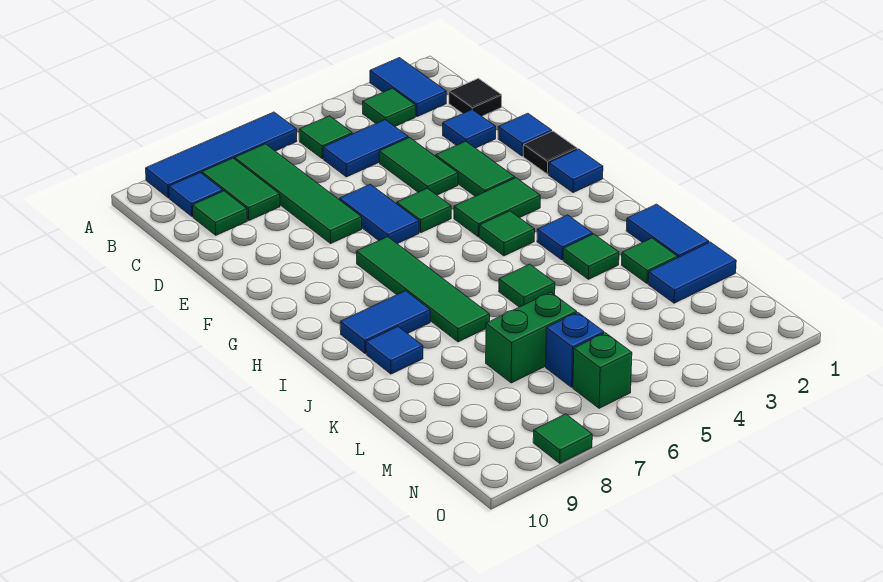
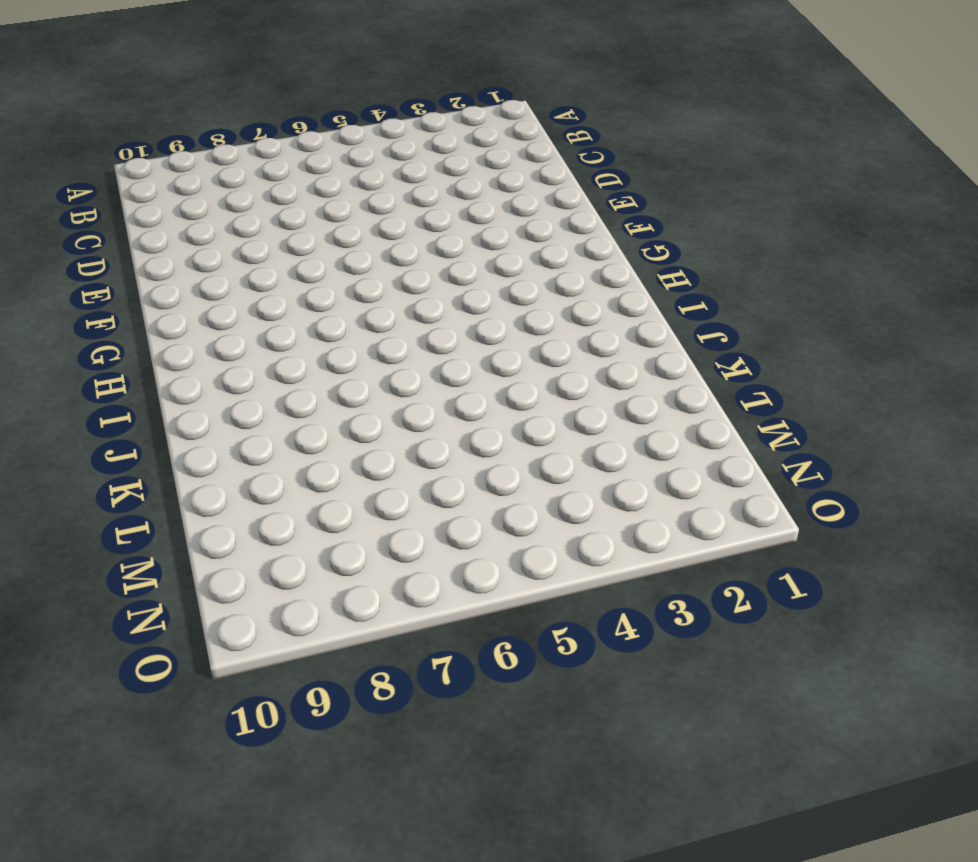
none -> blue tile A2:B2 level 1
none -> blue tile A6:A9 level 1
none -> green tile B3 level 1
none -> green tile B5 level 1

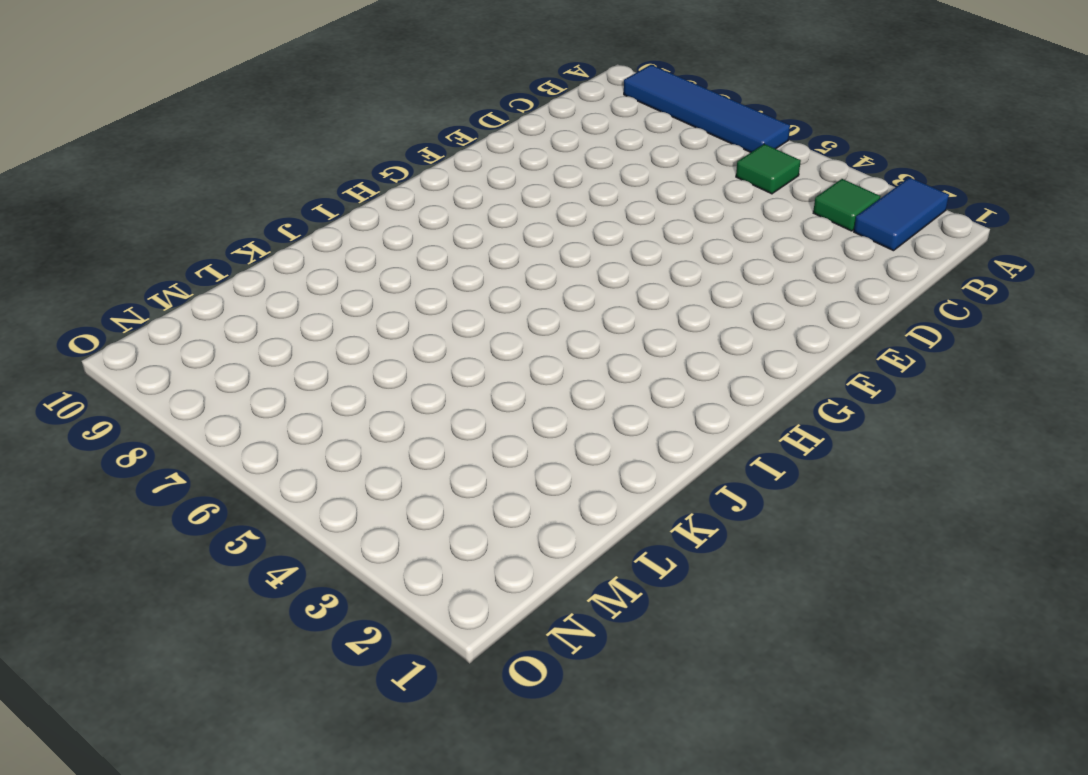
none -> green tile B7:E7 level 1
none -> green tile B8:C8 level 1
none -> blue tile B9 level 1
none -> black tile C1 level 1

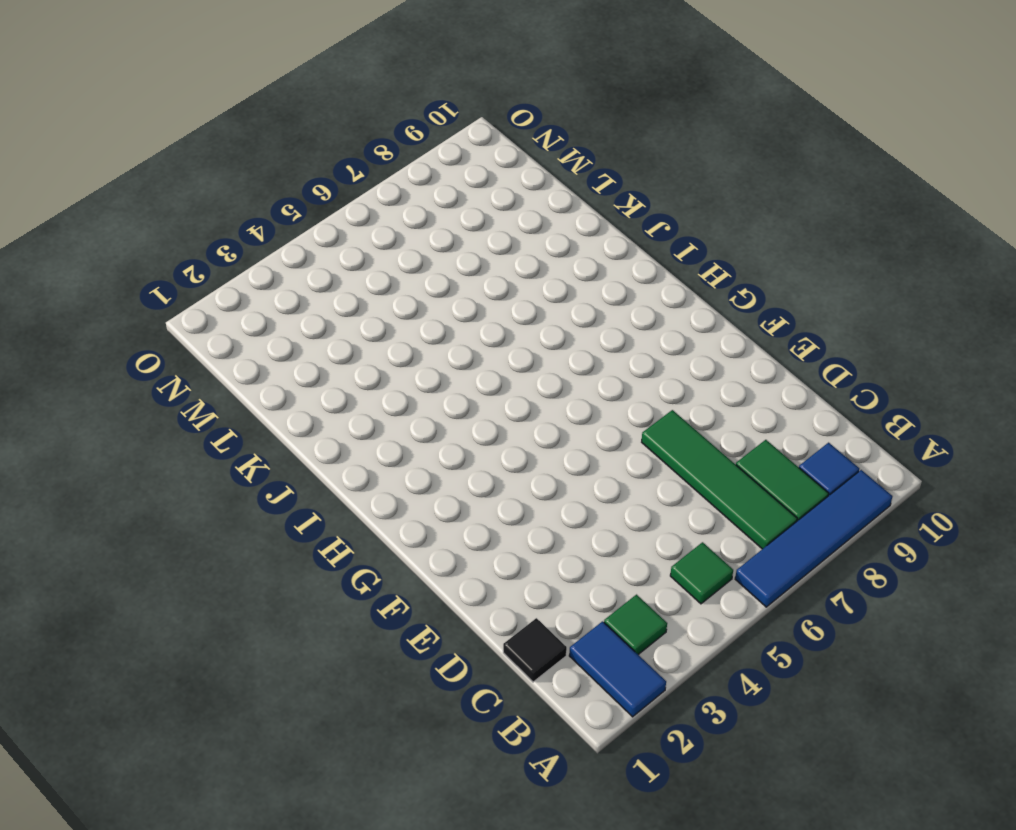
none -> blue tile C4:C5 level 1
none -> green tile C9 level 1
none -> blue tile D2 level 1
none -> green tile D4:E4 level 1

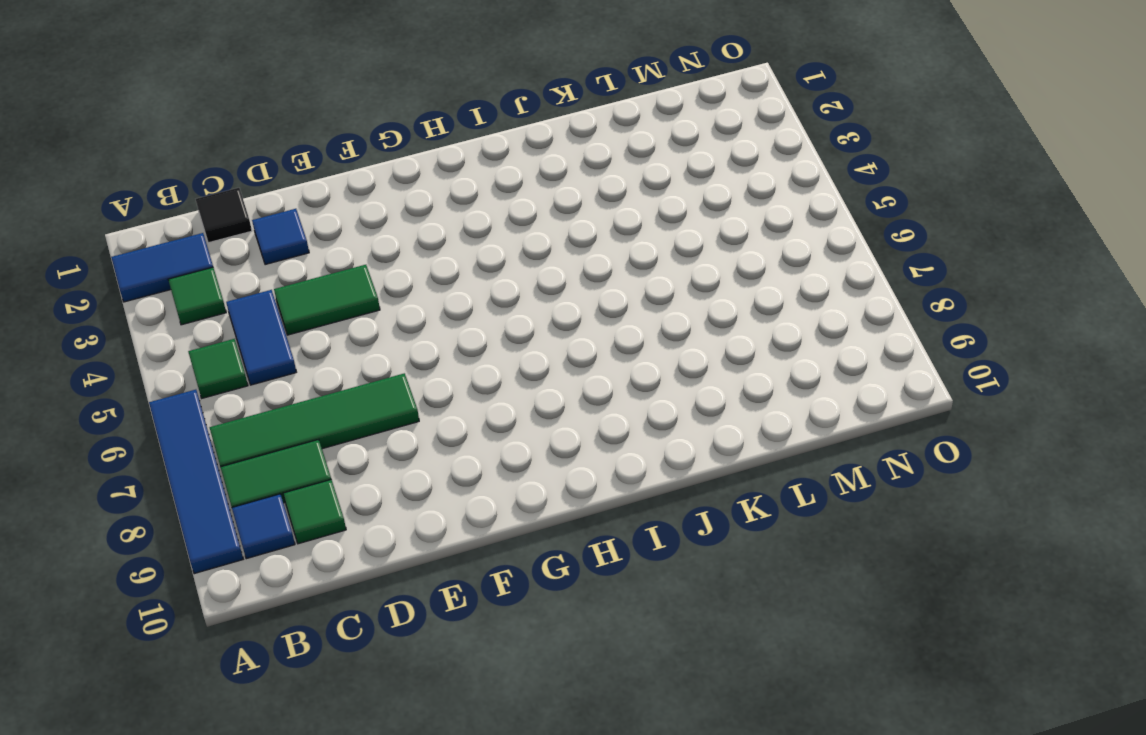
none -> blue tile E1 level 1
none -> green tile E3:F3 level 1
none -> blue tile E6:F6 level 1
none -> black tile F1 level 1

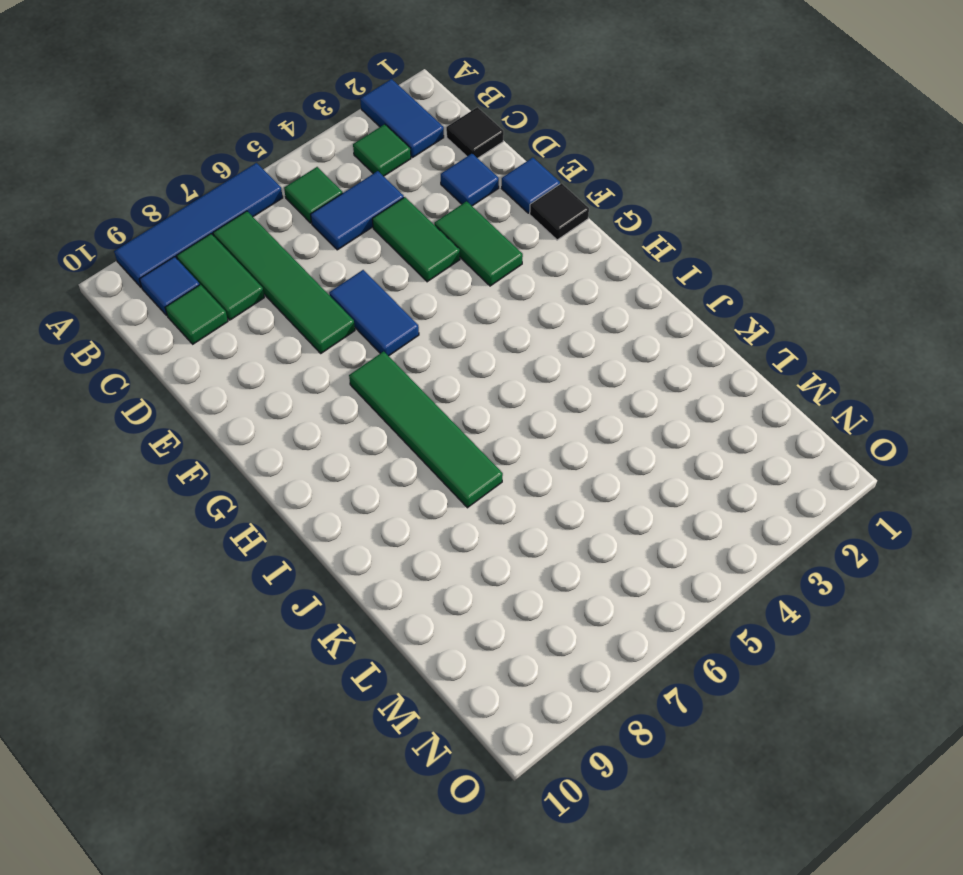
none -> green tile F5 level 1
none -> blue tile G1 level 1
none -> green tile G3:G4 level 1
none -> green tile H4 level 1

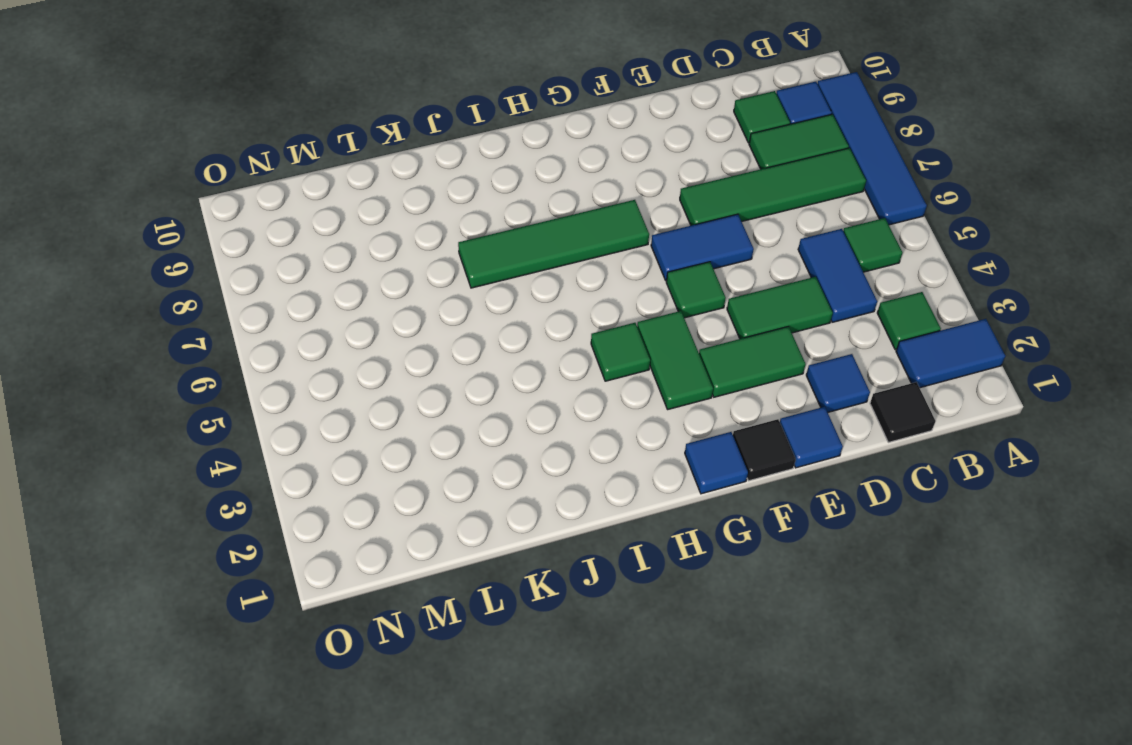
none -> blue tile I3 level 1
none -> blue tile I8:I9 level 1
none -> blue tile J1:K1 level 1
none -> green tile J3 level 1

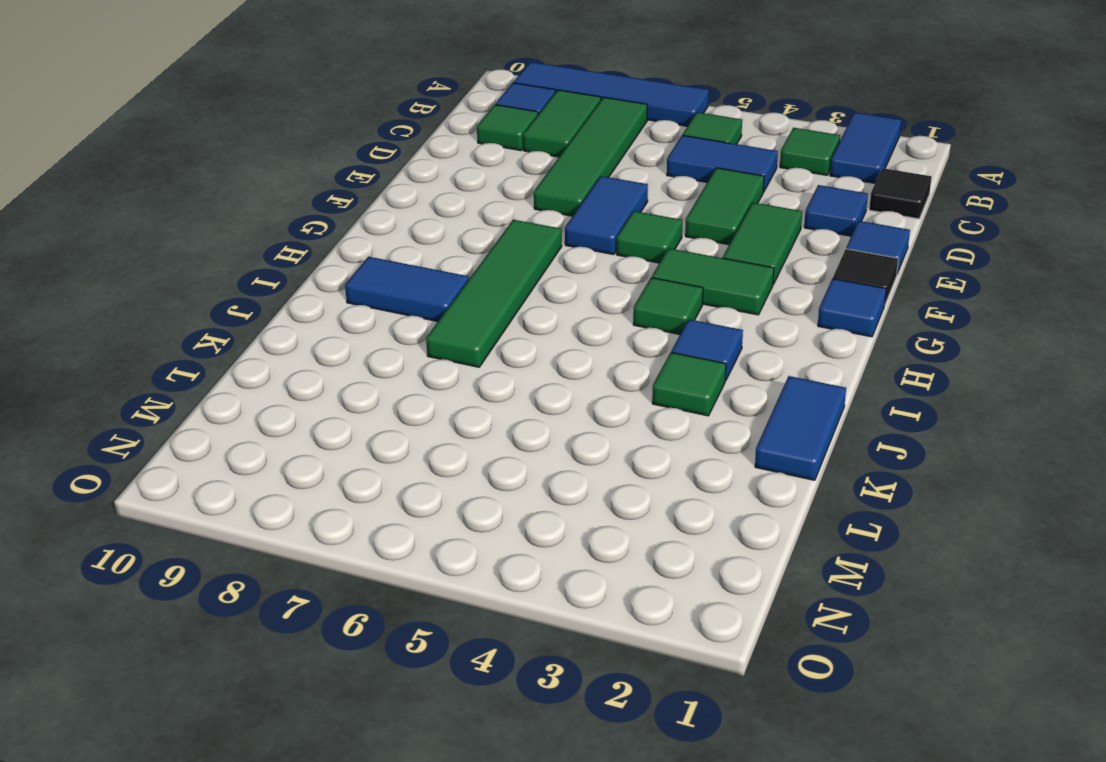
none -> green tile J5 level 1
none -> blue tile J9 level 1
none -> green tile K2 level 1
none -> blue tile L1:L2 level 1

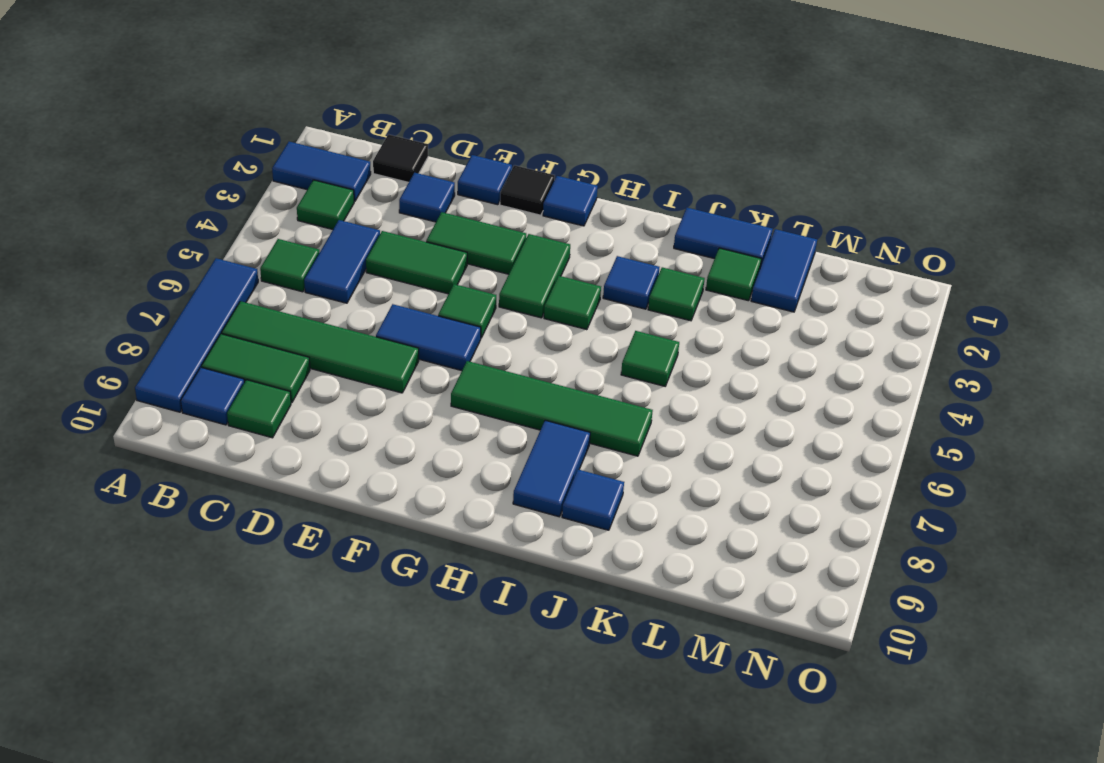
none -> green brick L6:L7 level 1
none -> blue brick M6 level 1
none -> green brick N6 level 1
none -> green tile O8 level 1

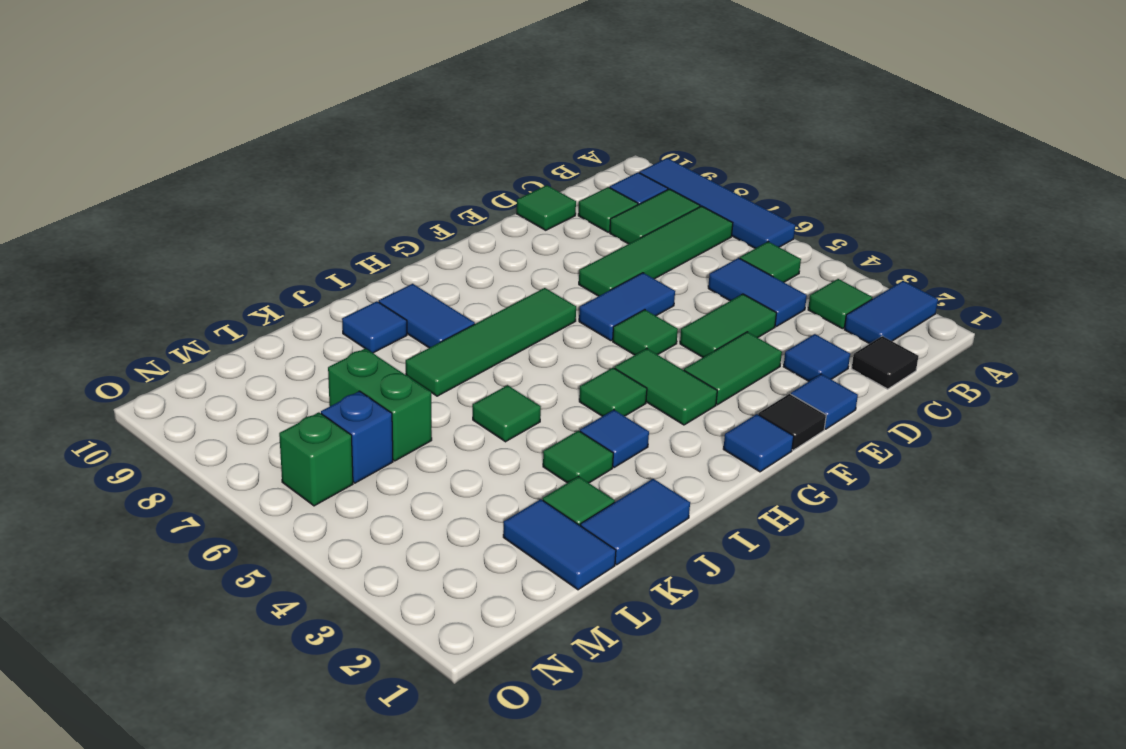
green tile D10 level 1 -> green tile O8 level 1

